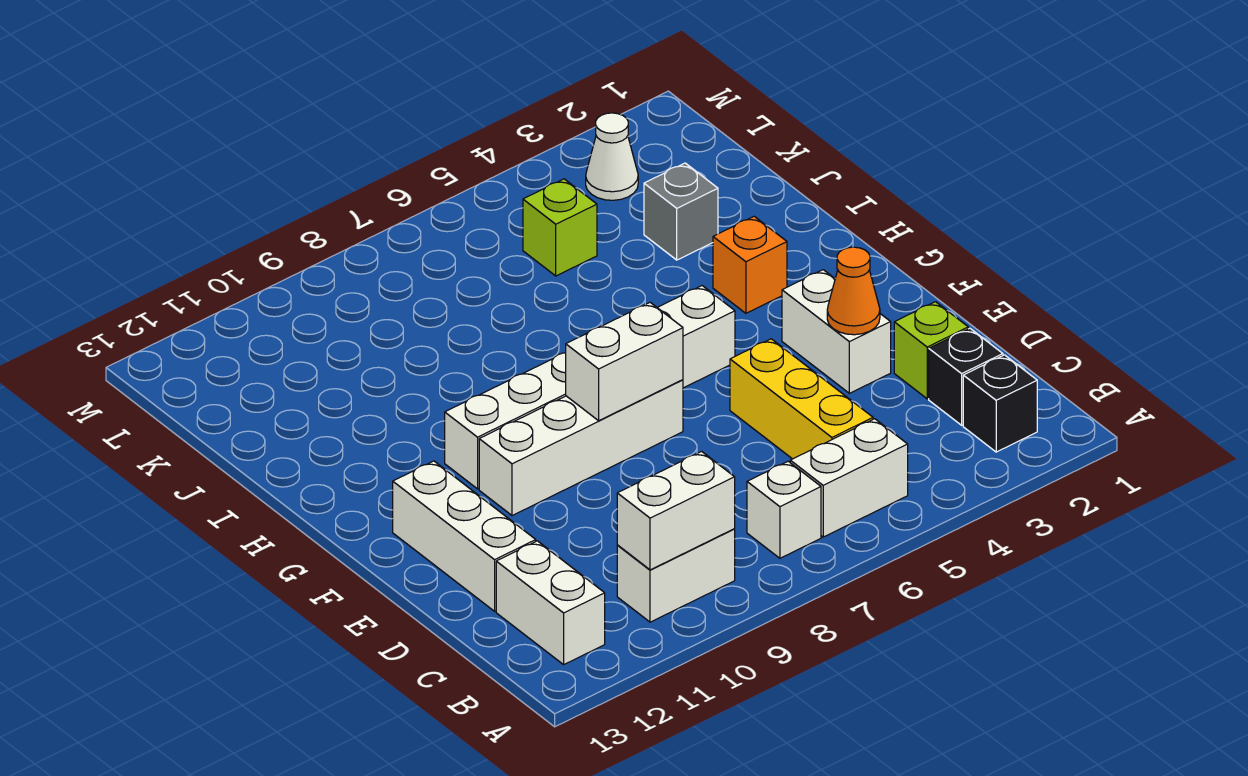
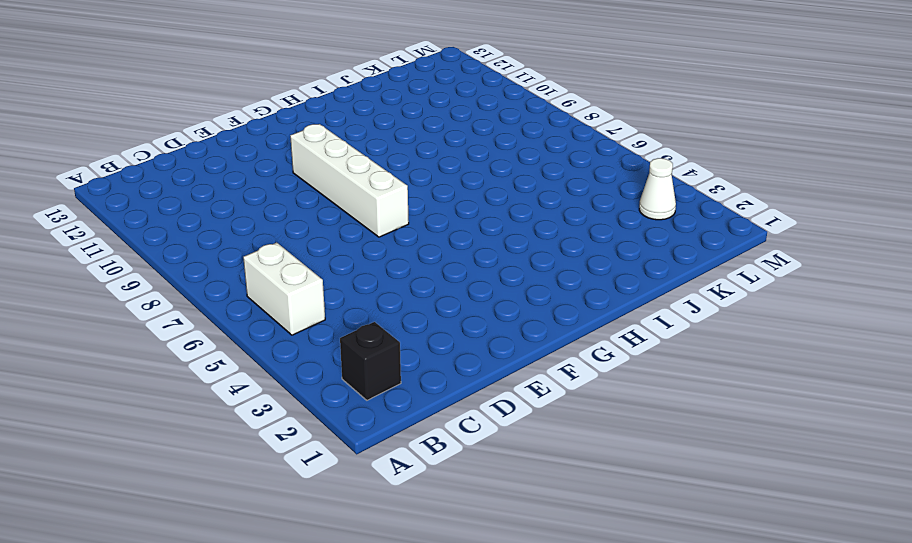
none -> white brick B7 level 1
none -> white brick B9:B10 level 1
none -> white brick B12:C12 level 1

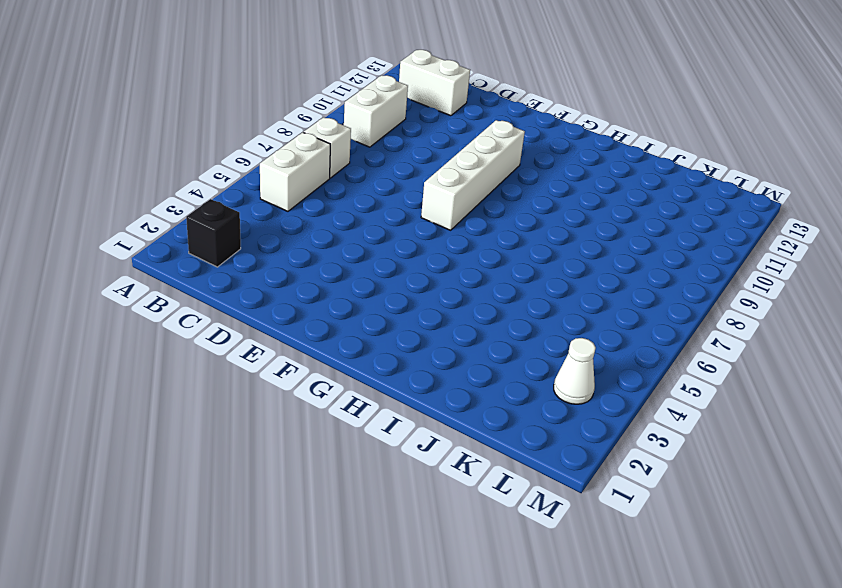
none -> black brick C2 level 1
none -> yellow brick C5:E5 level 1
none -> lime brick D2 level 1

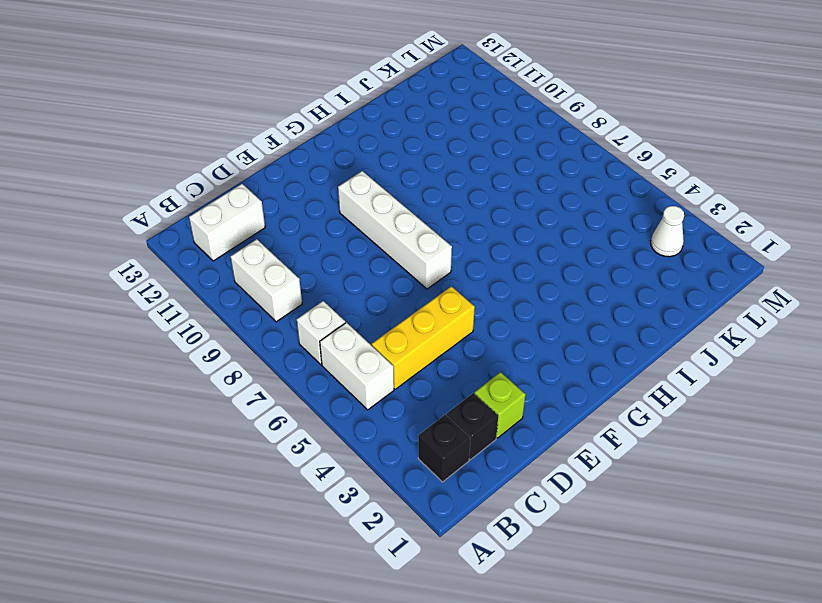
none -> white brick D12:F12 level 1
none -> white brick E3:F3 level 1
none -> white brick G5:G10 level 1

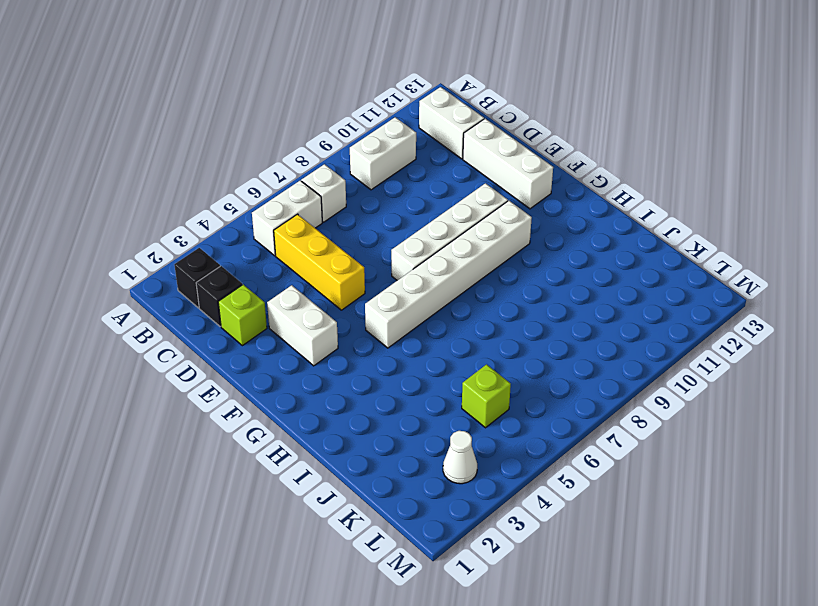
none -> orange brick H3 level 1
none -> grey brick J3 level 1
none -> white brick B9:B10 level 2

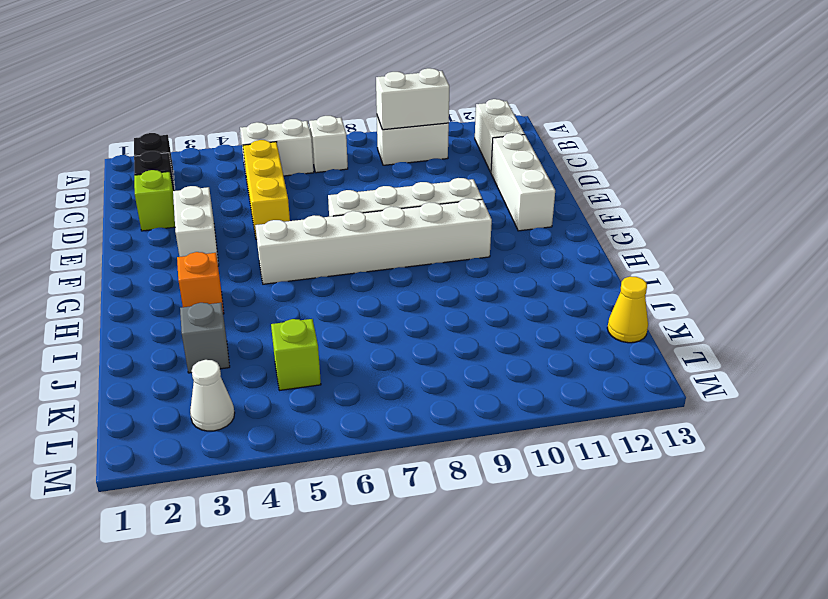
yellow cone K13 level 1 -> none
none -> orange cone E3 level 2
none -> white brick F7:F8 level 2

